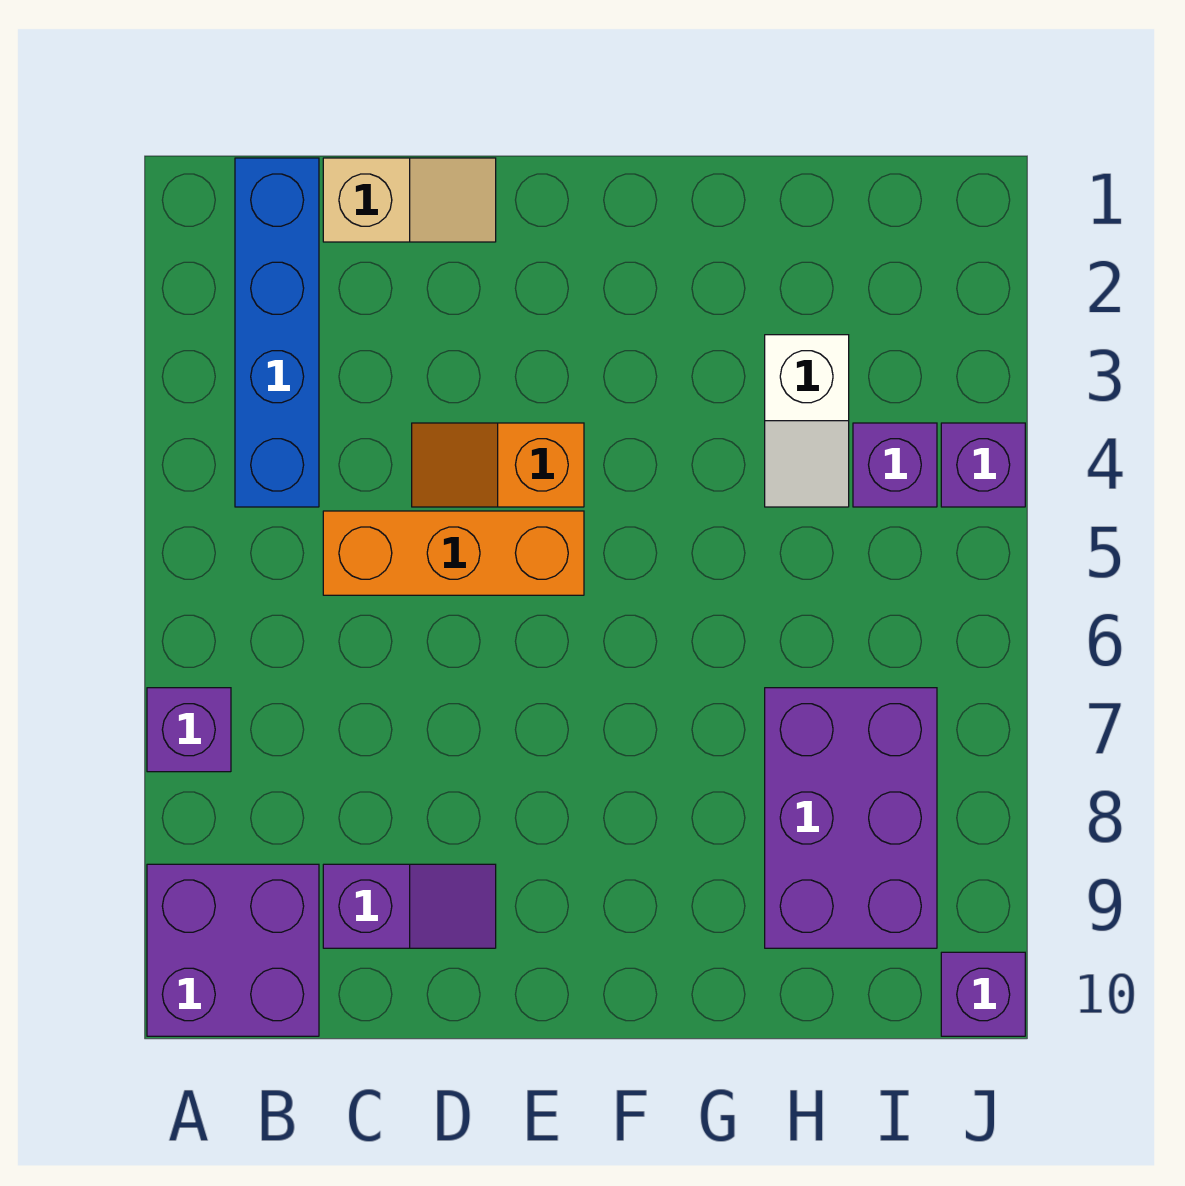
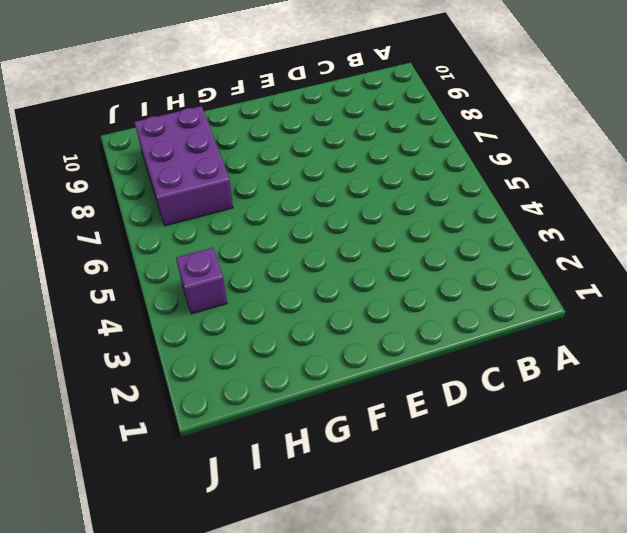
none -> purple brick A7 level 1
none -> purple brick A9:B10 level 1
none -> blue brick B1:B4 level 1

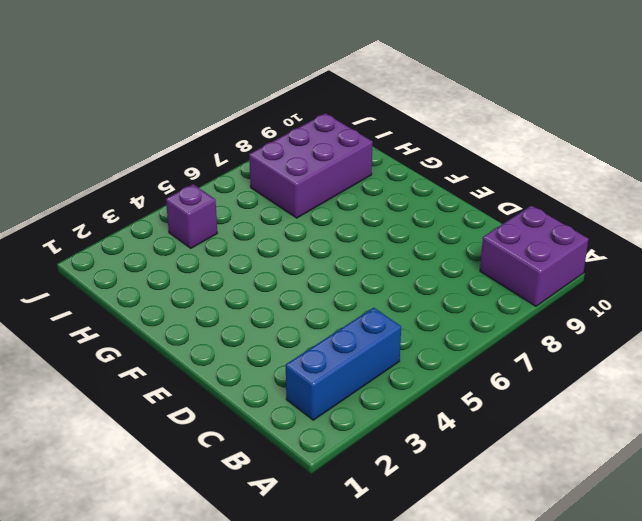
blue brick B2:B4 level 1 -> blue brick B1:B4 level 1
none -> purple brick A7 level 1
none -> tan slope C1:D1 level 1 top C
none -> orange brick C5:E5 level 1

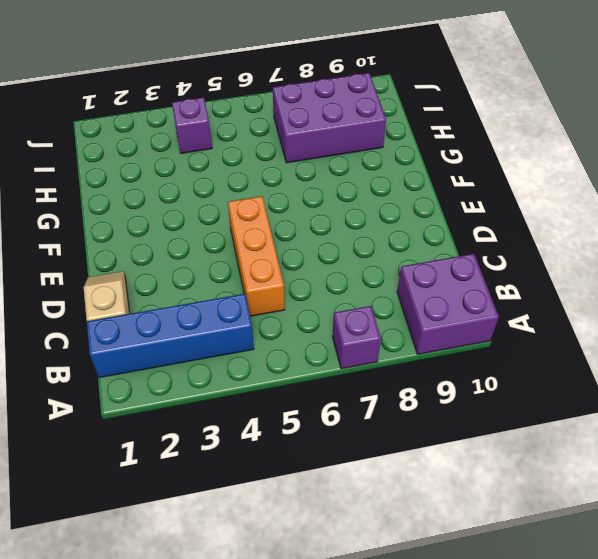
none -> purple slope C9:D9 level 1 top C
none -> orange slope D4:E4 level 1 top E
none -> white slope H3:H4 level 1 top 3

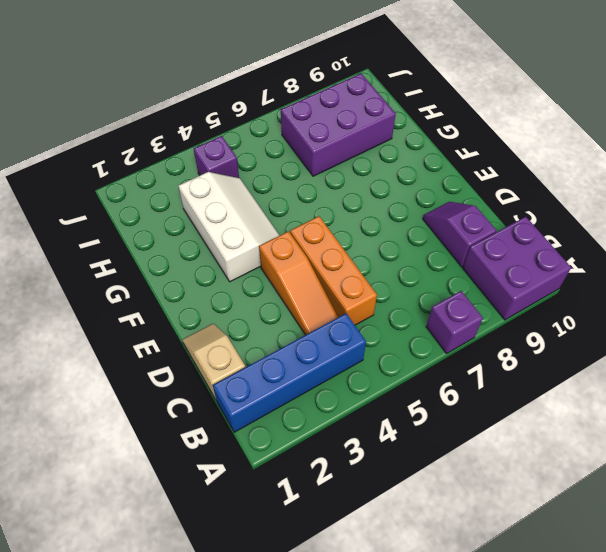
orange slope C4:E4 level 1 top E -> orange slope D4:E4 level 1 top E
white slope F3:H4 level 1 top 3 -> white slope H3:H4 level 1 top 3
none -> purple brick J4 level 1
none -> purple brick J10 level 1

